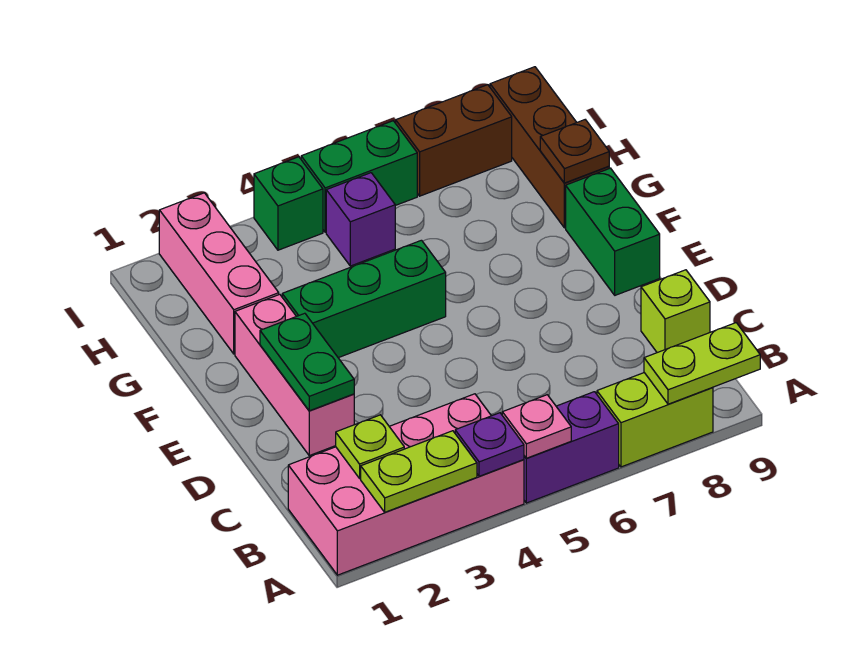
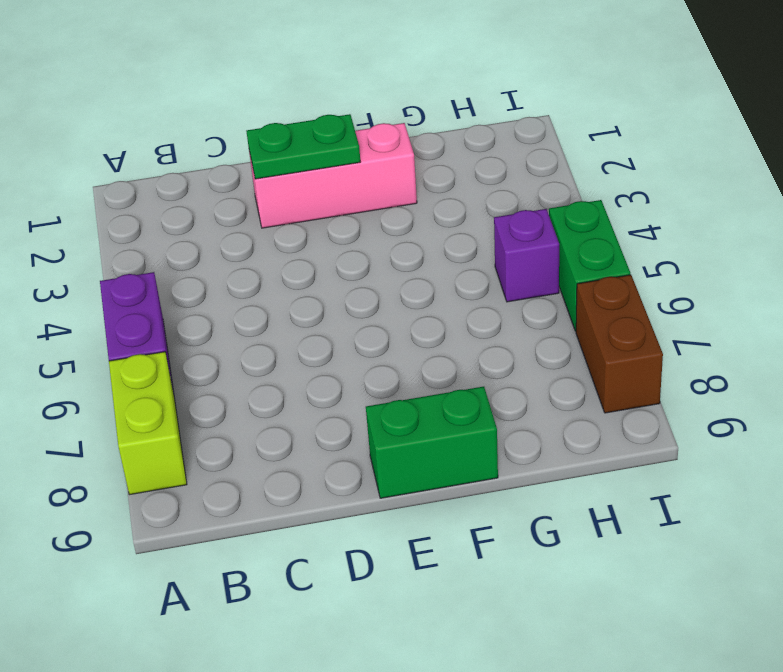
none -> pink brick A1:B4 level 1
none -> lime brick C9 level 1
none -> green brick F3:F5 level 1

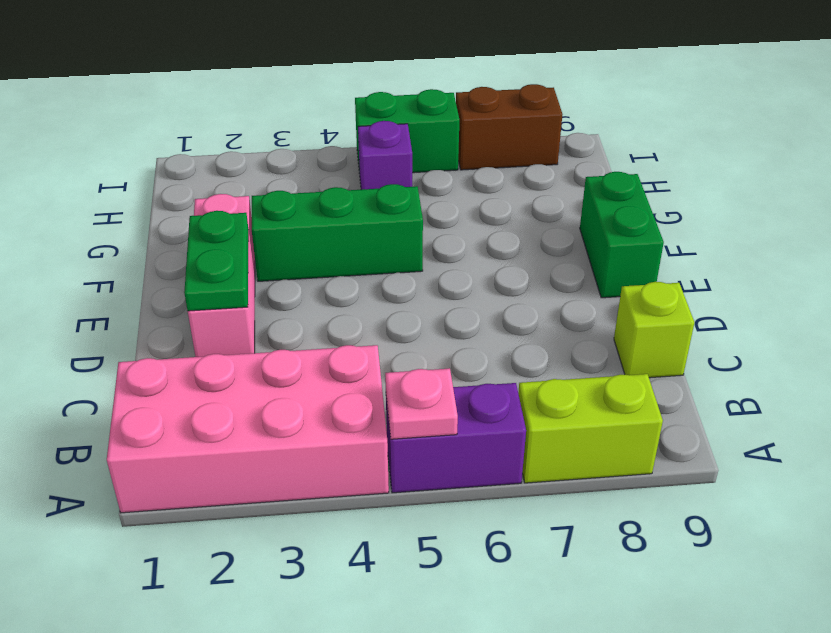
none -> pink brick G2:I2 level 1
none -> brown brick G9:I9 level 1
none -> green brick I4 level 1

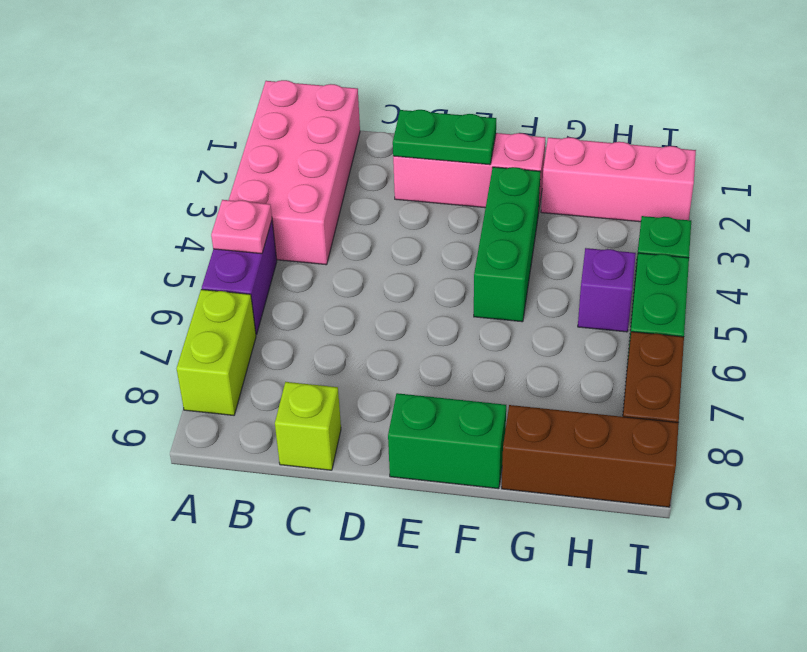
none -> lime plate A2:A3 level 2
none -> purple plate A4 level 2
none -> lime plate A8:A9 level 2

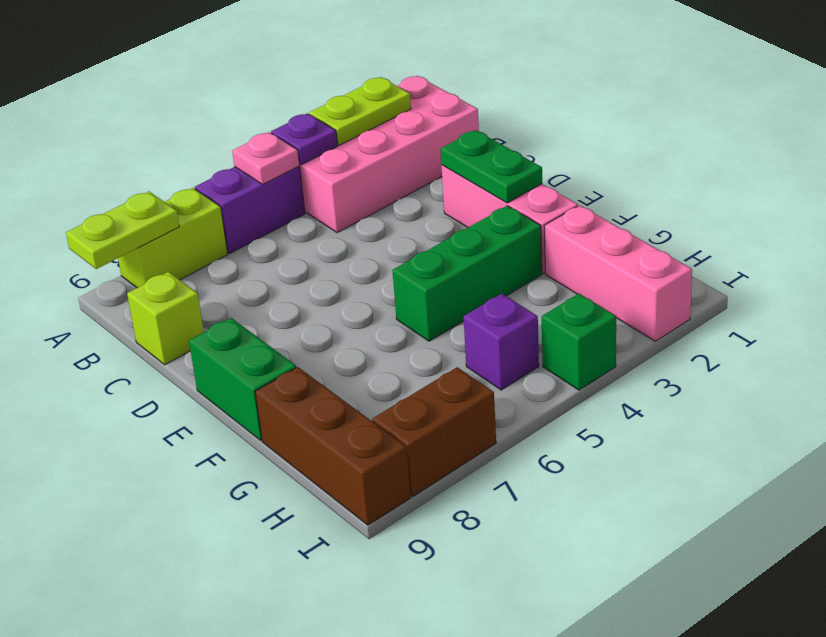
none -> green brick I5:I6 level 1
none -> lime plate B2 level 2
none -> brown plate G9 level 2

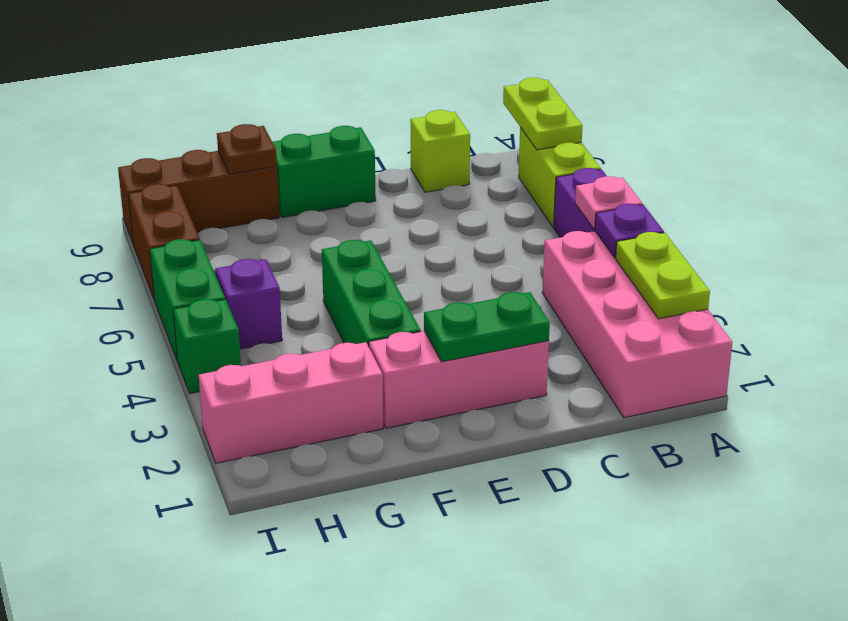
none -> lime plate B2 level 2

